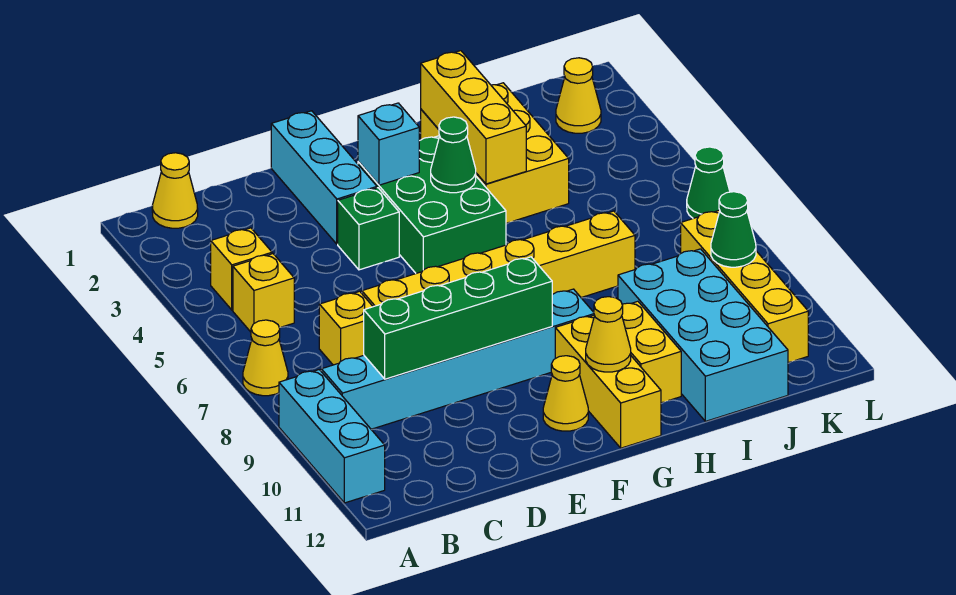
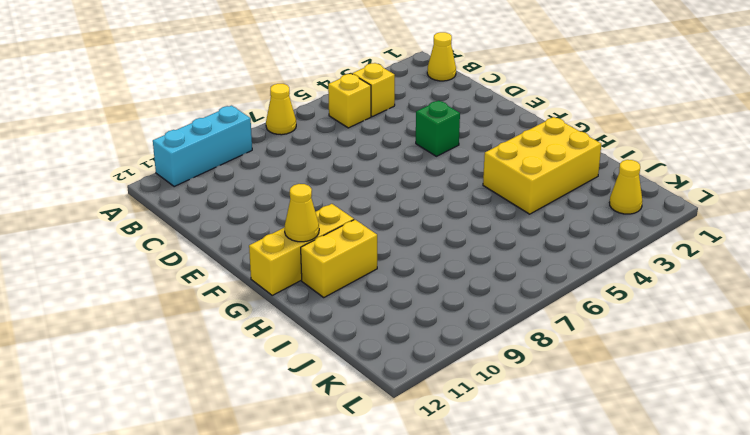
none -> cyan brick B9:G9 level 1
none -> yellow brick C7 level 1
none -> yellow brick D7:I7 level 1

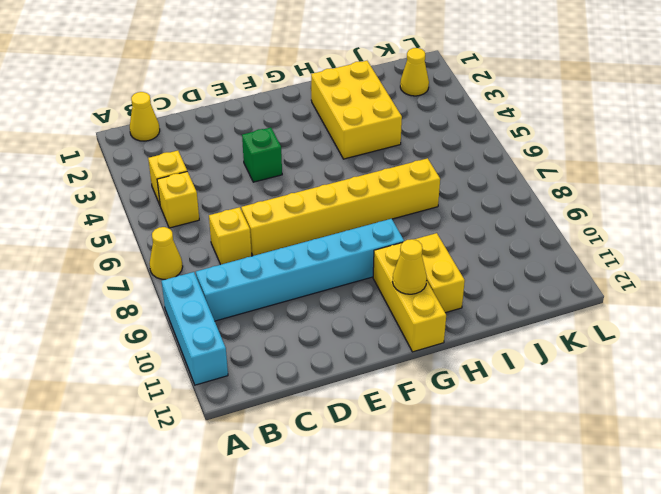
none -> cyan brick E1:E3 level 1
none -> green brick F3:G5 level 1
none -> yellow cone F11 level 1

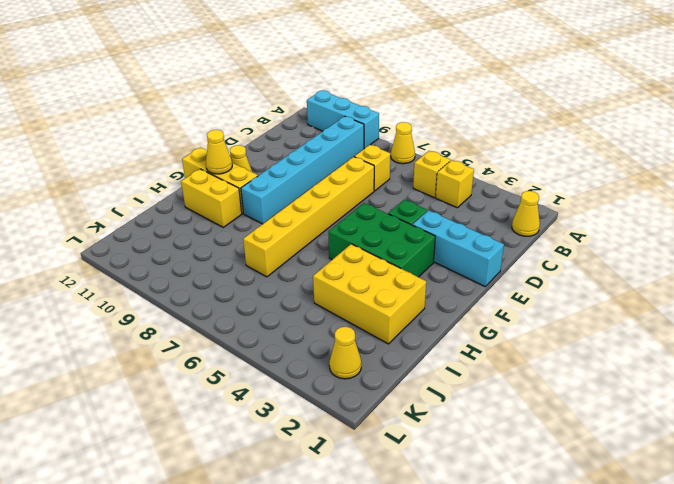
none -> cyan brick I9:J12 level 1
none -> yellow brick K8:K11 level 1
none -> green cone L6 level 1

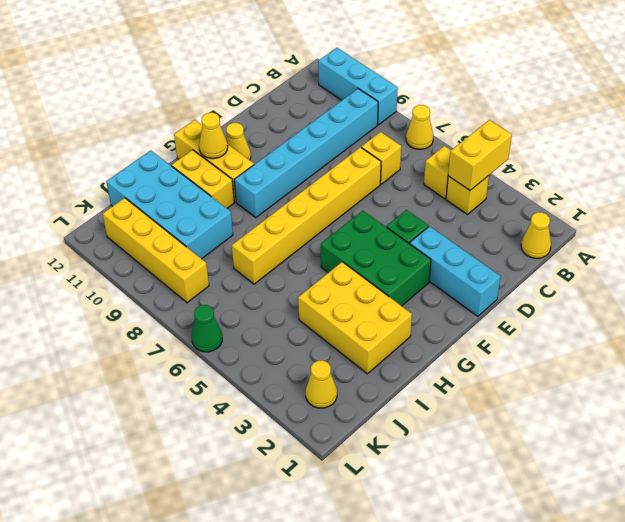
yellow brick A4:B4 level 2 -> none
none -> green brick C9:F9 level 2
none -> cyan brick F3 level 2
none -> green cone G4 level 2

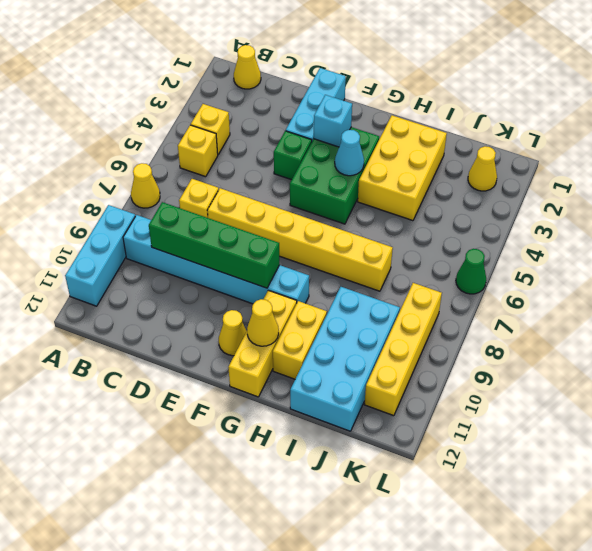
cyan cone G4 level 2 -> green cone G4 level 2
none -> yellow brick H2:H4 level 2
none -> green cone K9 level 2

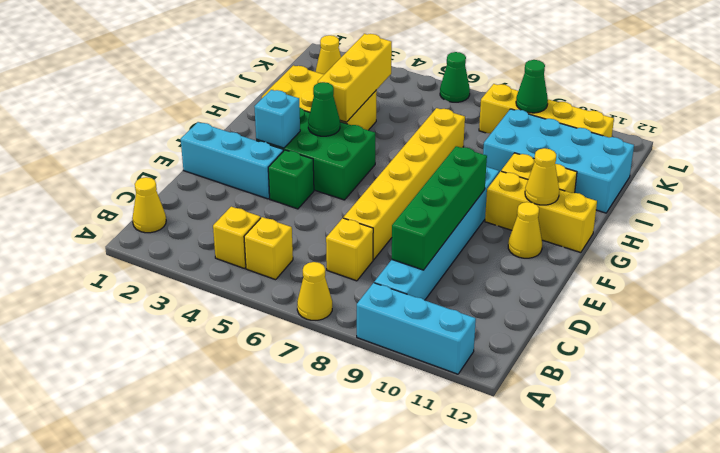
yellow brick H4:J4 level 2 -> yellow brick H2:H4 level 2

